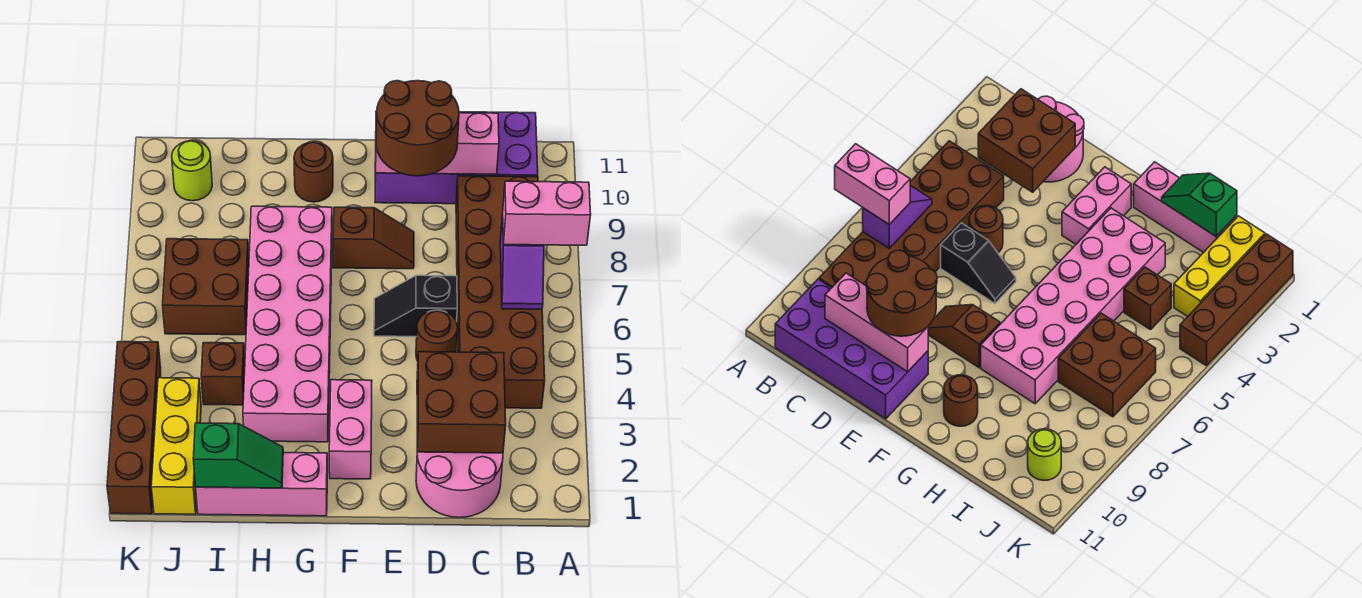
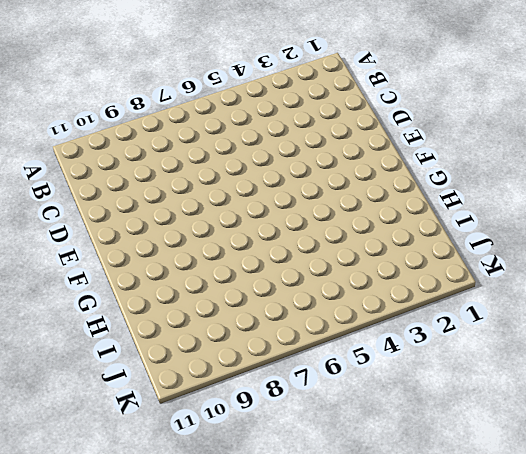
none -> brown brick B4:C9 level 1
none -> purple brick B10:E11 level 1
none -> pink round brick C1:D2 level 1

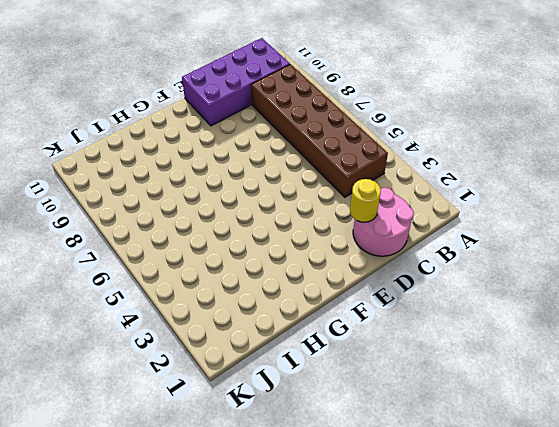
yellow round brick D2 level 2 -> brown brick C2:D3 level 2
none -> brown round brick D5 level 1
none -> black slope D6:E6 level 1 top D
none -> brown slope E8:F8 level 1 top F

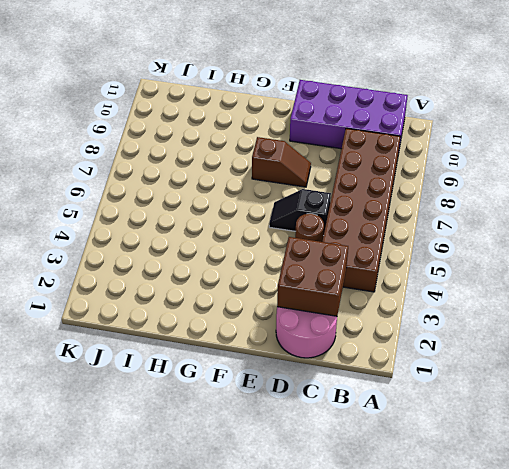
none -> pink brick F2:F3 level 1
none -> pink brick G1:I1 level 1
none -> pink brick G3:H8 level 1

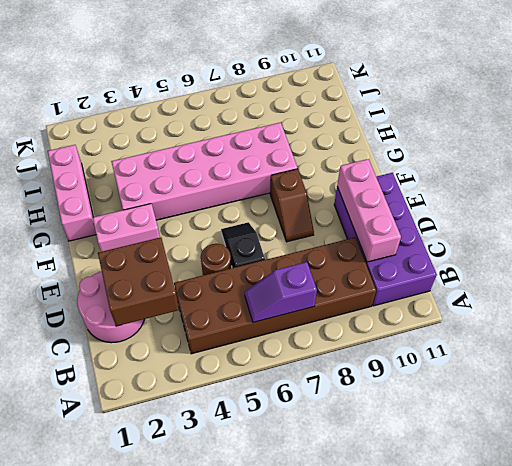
none -> brown round brick G10 level 1
none -> brown brick I4 level 1
none -> brown brick I6:J7 level 1

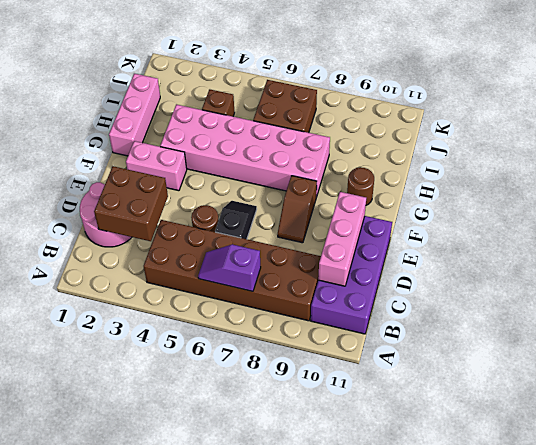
none -> yellow brick J1:J3 level 1
none -> lime round brick J10 level 1
none -> brown brick K1:K4 level 1

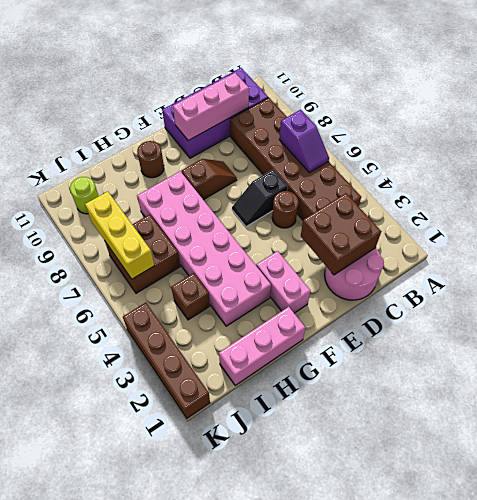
yellow brick J6:J8 level 2 -> yellow brick J1:J3 level 1
none -> green slope H1:I1 level 2 top I
none -> pink brick A7:B7 level 3
none -> brown round brick D9:E10 level 3

